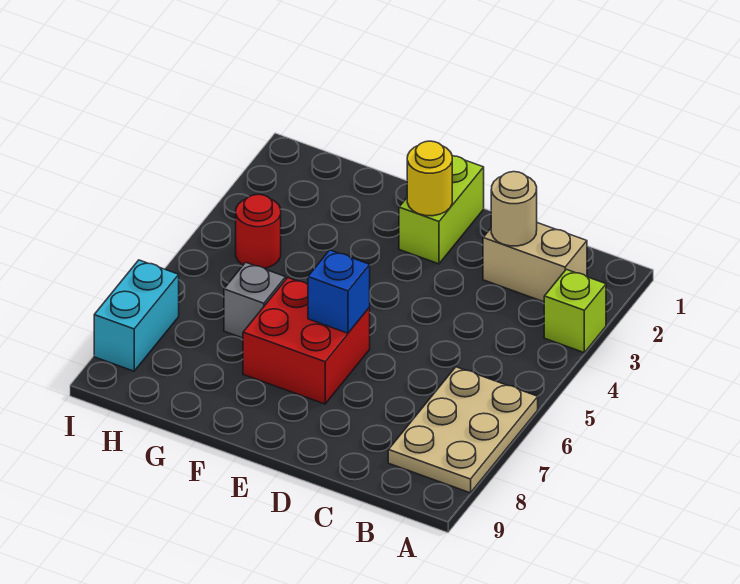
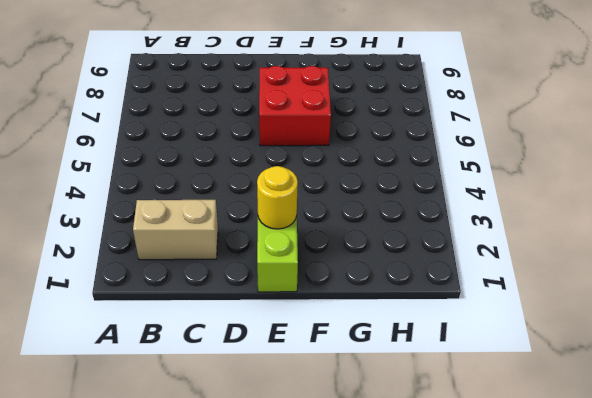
none -> lime brick A3 level 1
none -> tan plate A6:B8 level 1

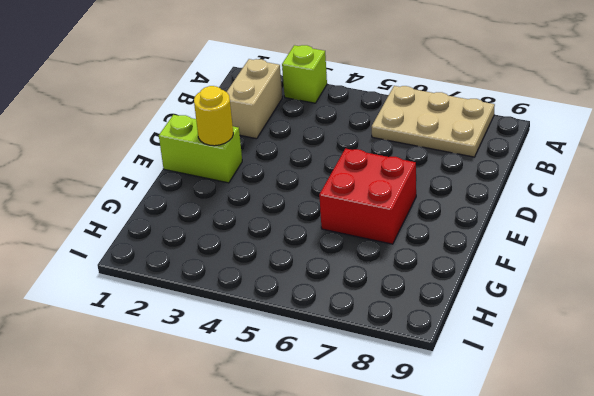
none -> grey brick G6 level 1
none -> red round brick H4 level 1

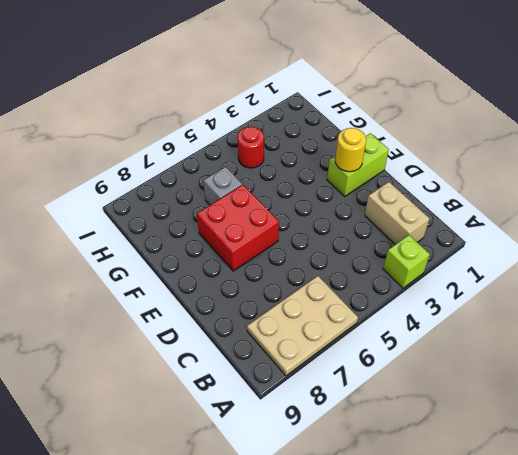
none -> cyan brick I7:I8 level 1
none -> tan round brick C2 level 2

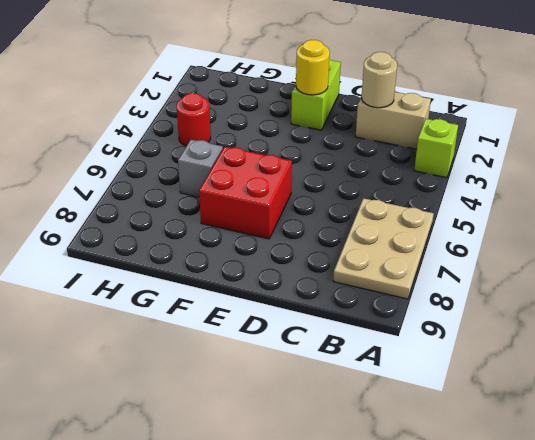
none -> cyan brick I7:I8 level 1
none -> blue brick E6 level 2

